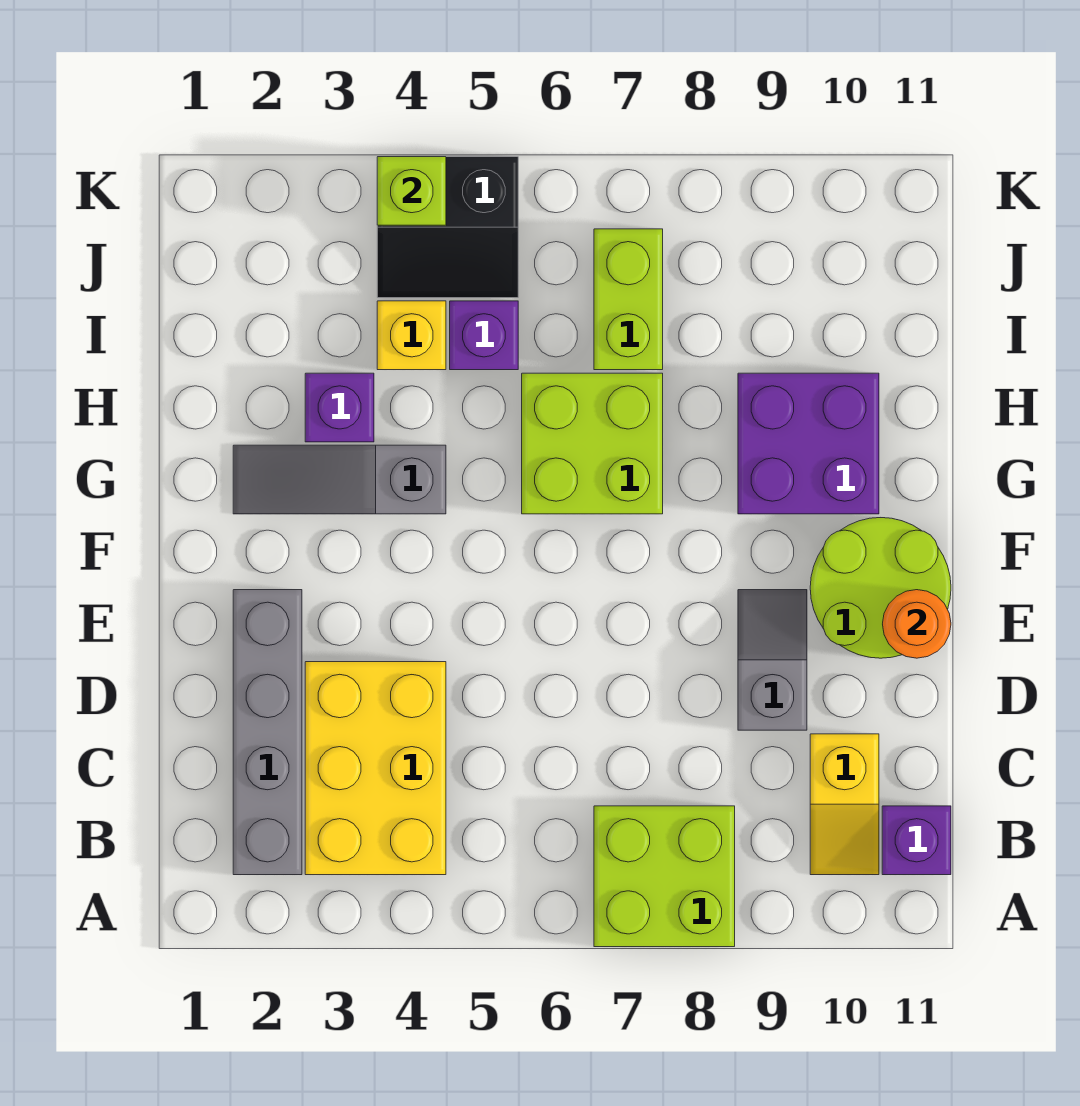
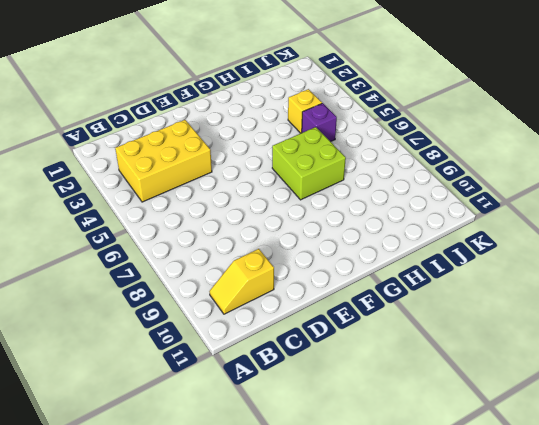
none -> lime brick A7:B8 level 1
none -> grey brick B2:E2 level 1
none -> purple brick B11 level 1

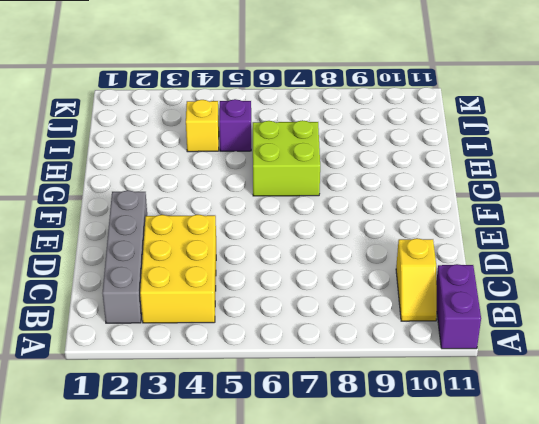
purple brick A11:B11 level 1 -> purple brick B11 level 1
none -> lime brick A7:B8 level 1
none -> grey slope D9:E9 level 1 top D
none -> lime round brick E10:F11 level 1

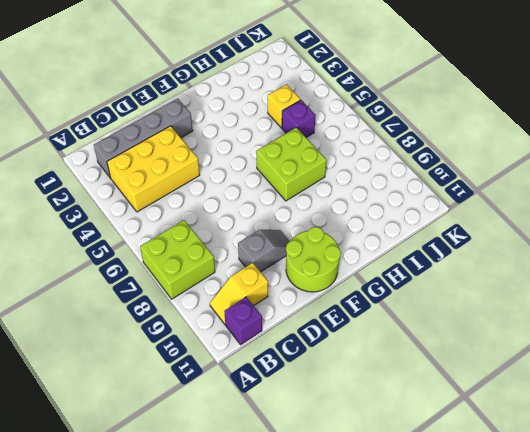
none -> grey slope G2:G4 level 1 top 4
none -> purple brick G9:H10 level 1
none -> purple brick H3 level 1

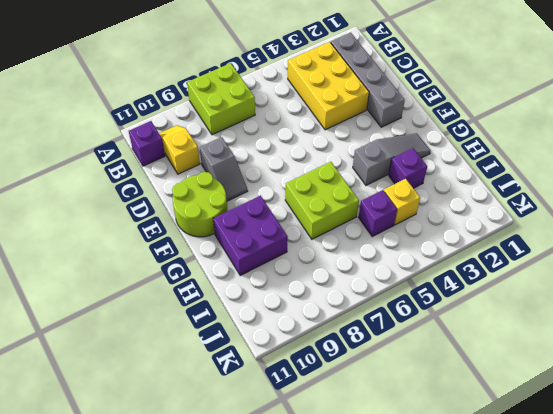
none -> lime brick I7:J7 level 1
none -> black slope J4:K5 level 1 top K
none -> orange round brick E11 level 2

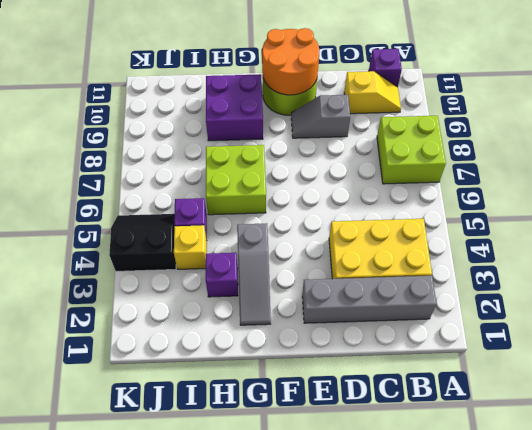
orange round brick E10:F11 level 2 -> orange round brick E11 level 2
black slope J4:K5 level 1 top 4 -> black slope J4:K5 level 1 top K
none -> lime brick I7:J7 level 1
none -> lime brick K4 level 2

